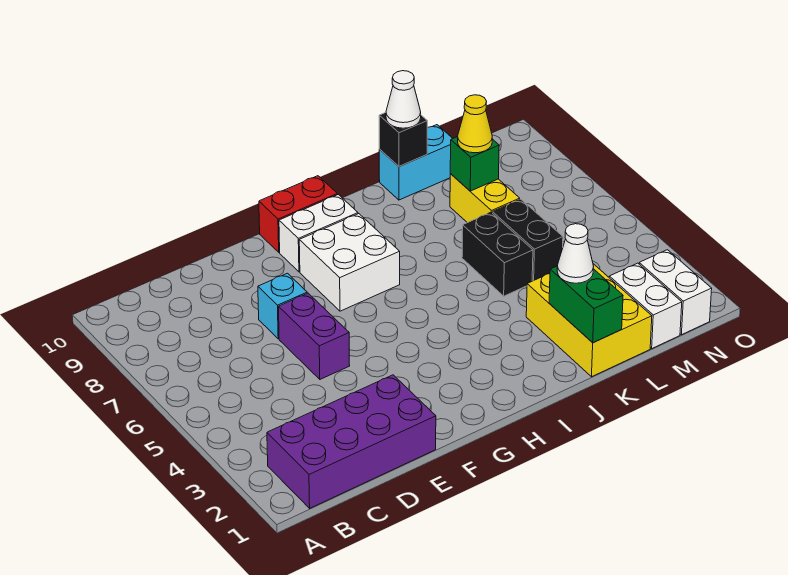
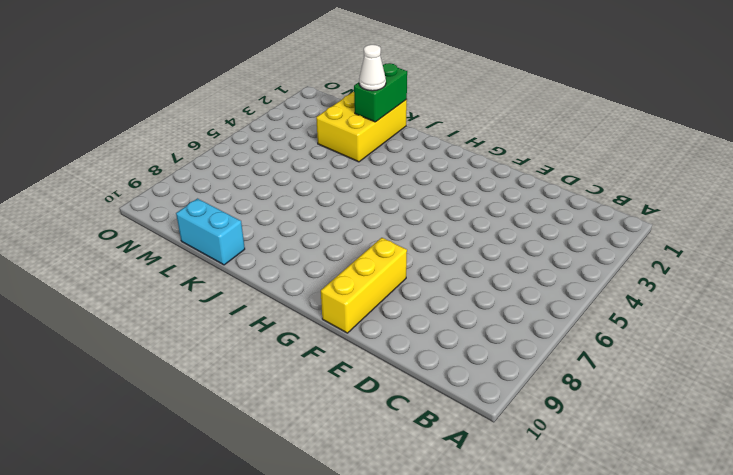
yellow brick F8:F10 level 1 -> none
none -> purple brick B1:E2 level 1
none -> purple brick E5:E6 level 1
none -> cyan brick E7 level 1

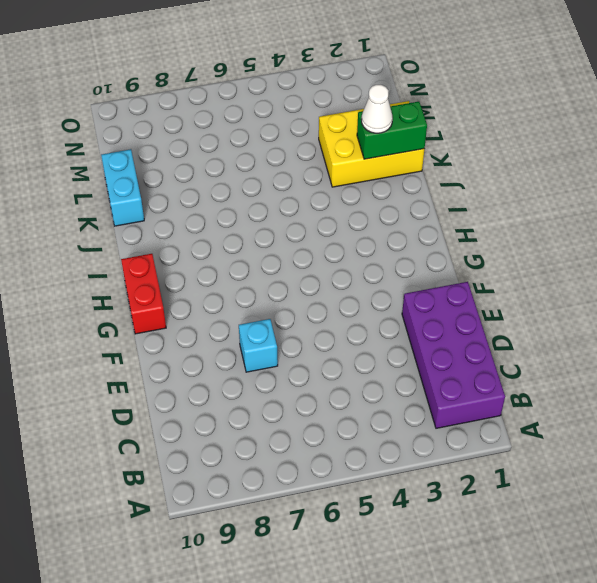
none -> purple brick E5:E6 level 1
none -> white brick G7:H8 level 1
none -> white brick G9:H9 level 1

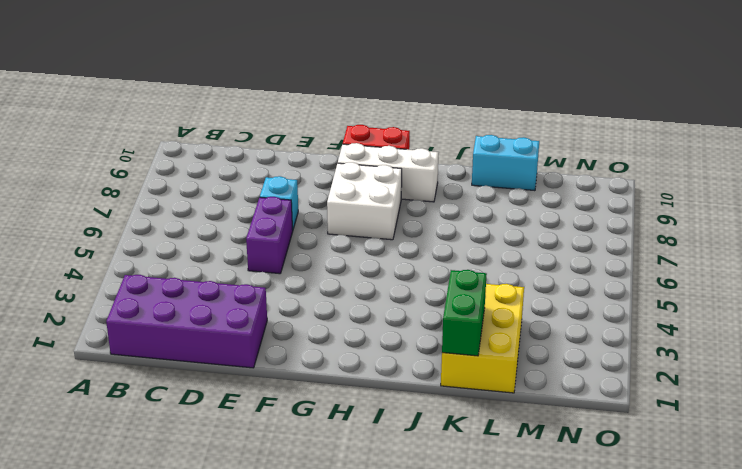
white brick G9:I9 level 1 -> white brick G9:H9 level 1
none -> black brick K5:K6 level 1
none -> black brick L5:L6 level 1
none -> yellow brick L7:L8 level 1

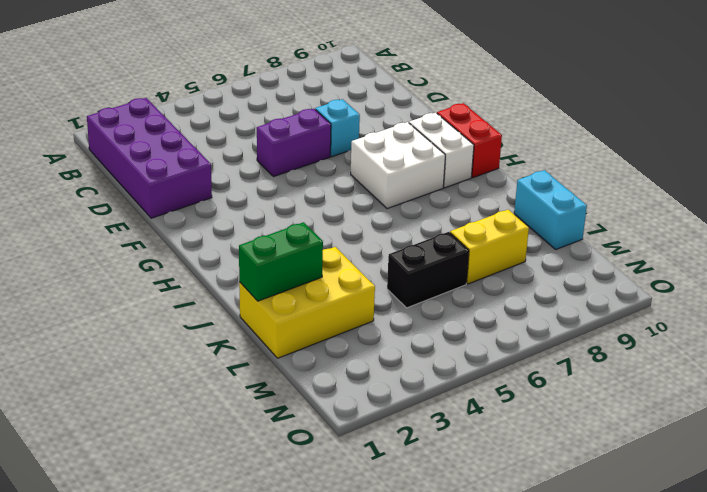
none -> black brick K5:K6 level 1
none -> white brick M1:M2 level 1
none -> white brick N1:N2 level 1

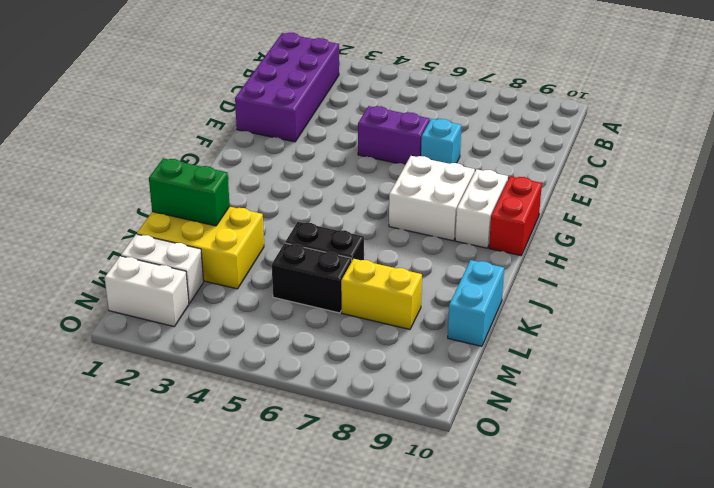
none -> black brick K10 level 2
none -> green brick L8 level 2
none -> white cone K2 level 3

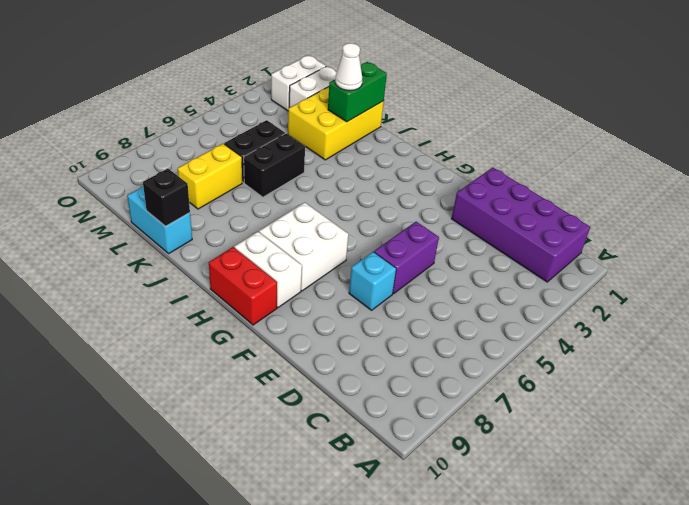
none -> green brick L8 level 2
none -> white cone K10 level 3
none -> yellow cone L8 level 3

